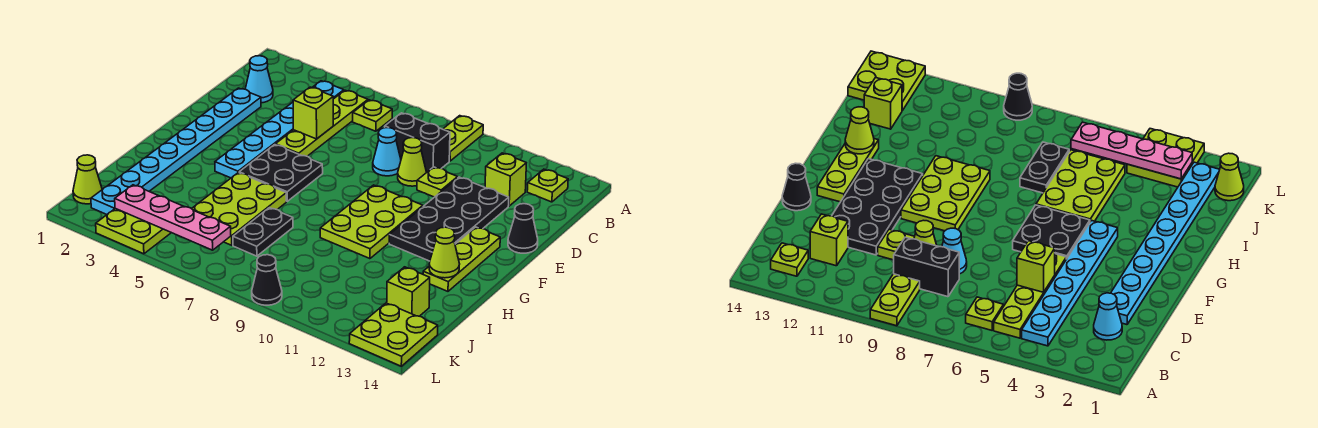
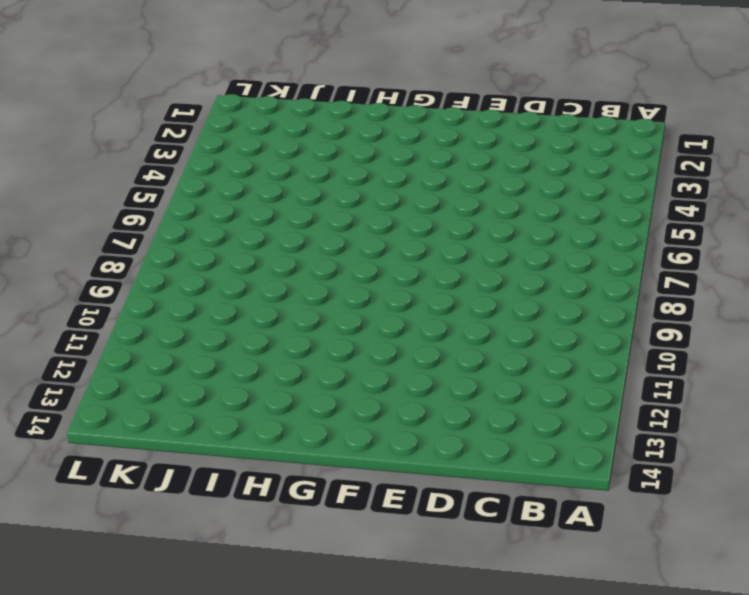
none -> lime plate A9:B9 level 1
none -> cyan plate B4:G4 level 1
none -> lime plate B5:E5 level 1

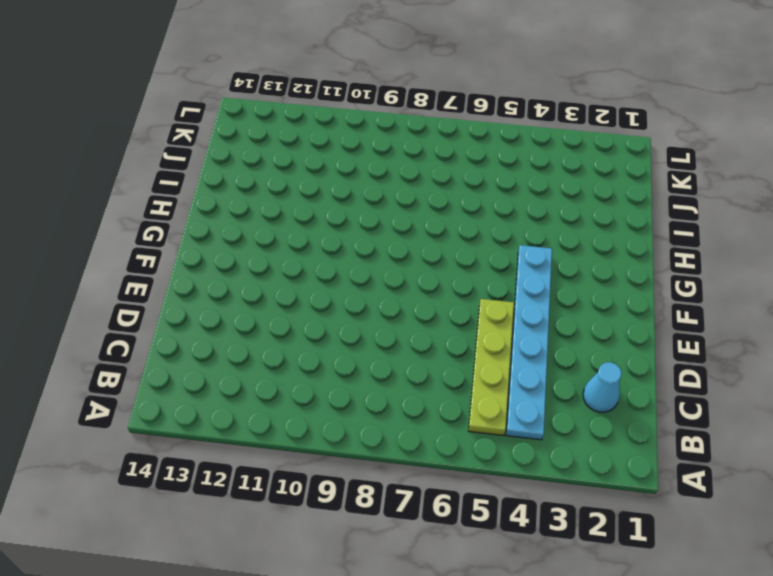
none -> lime plate A9:B9 level 1
none -> lime plate B6 level 1
none -> lime plate B13 level 1

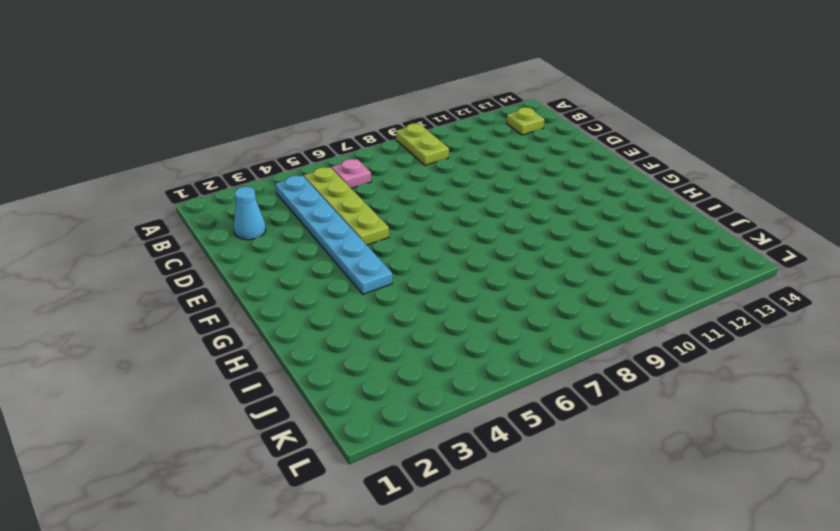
pink plate B6 level 1 -> lime plate B6 level 1
none -> black brick C8:C9 level 1
none -> lime brick C12 level 1
none -> cyan plate D2:K2 level 1

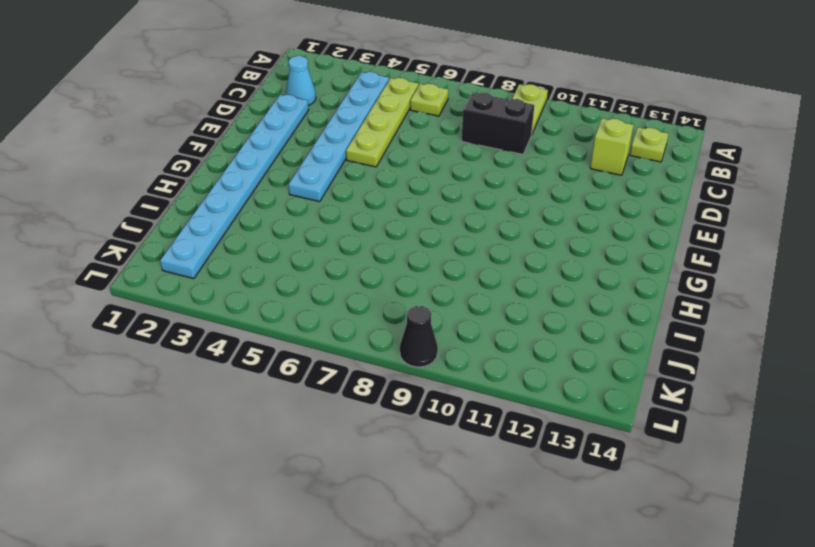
none -> cyan cone D8 level 1
none -> lime cone D9 level 1
none -> lime plate D10 level 1

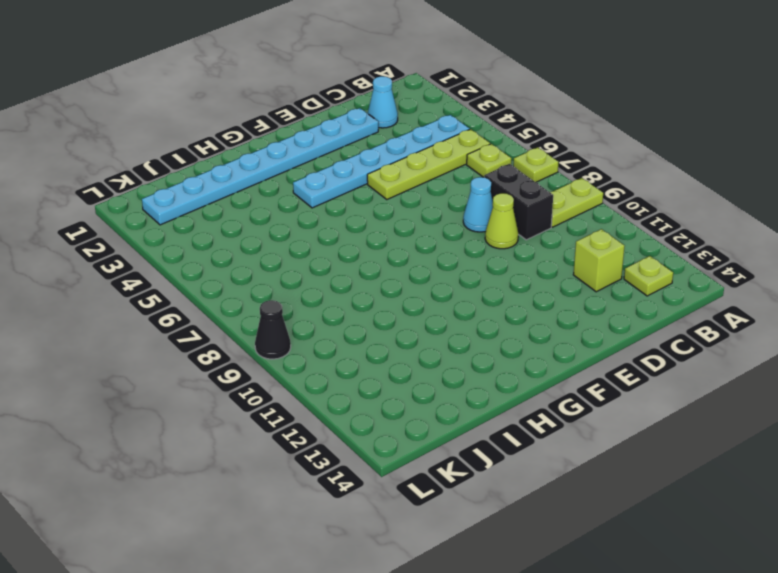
lime plate A7 level 1 -> lime plate D10 level 1
none -> black plate D11:G12 level 1
none -> black cone E14 level 1
none -> black plate F5:G6 level 1

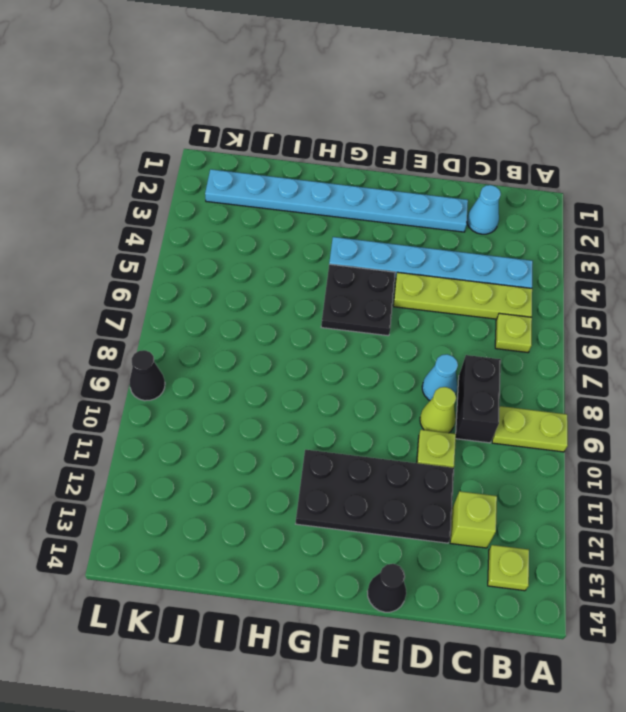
none -> lime plate F9:H10 level 1
none -> lime plate F13:H13 level 1
none -> lime plate H5:J6 level 1

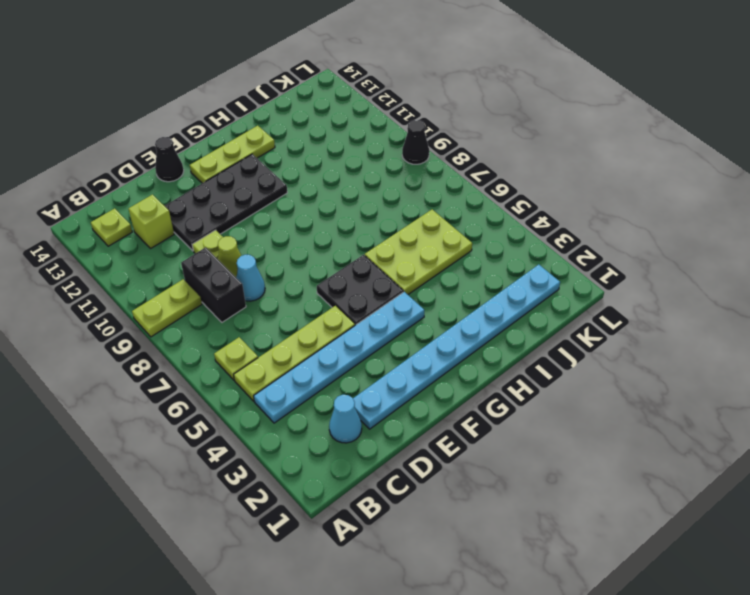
none -> lime plate F9:H10 level 1
none -> black plate I7:J7 level 1
none -> lime brick J13 level 1

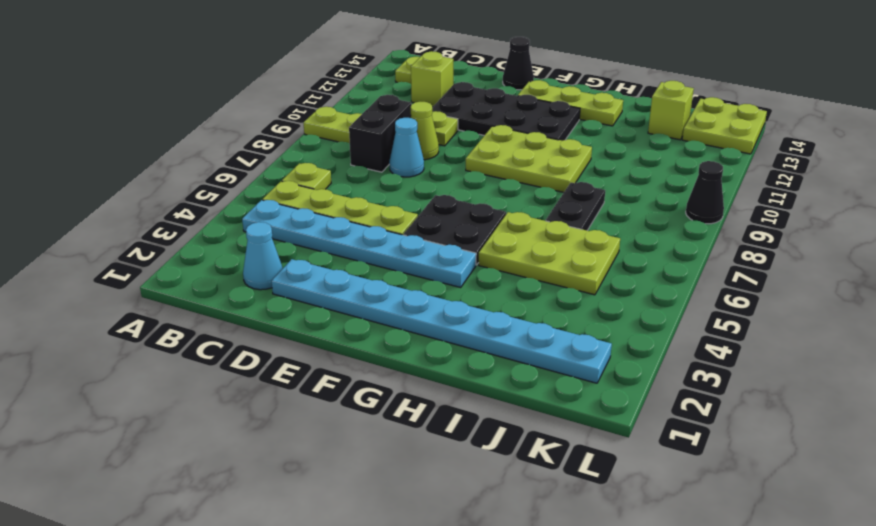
black plate I7:I8 level 1 -> black plate I7:J7 level 1
none -> lime cone K1 level 1
none -> lime plate K3:L4 level 1
none -> lime brick D5 level 2

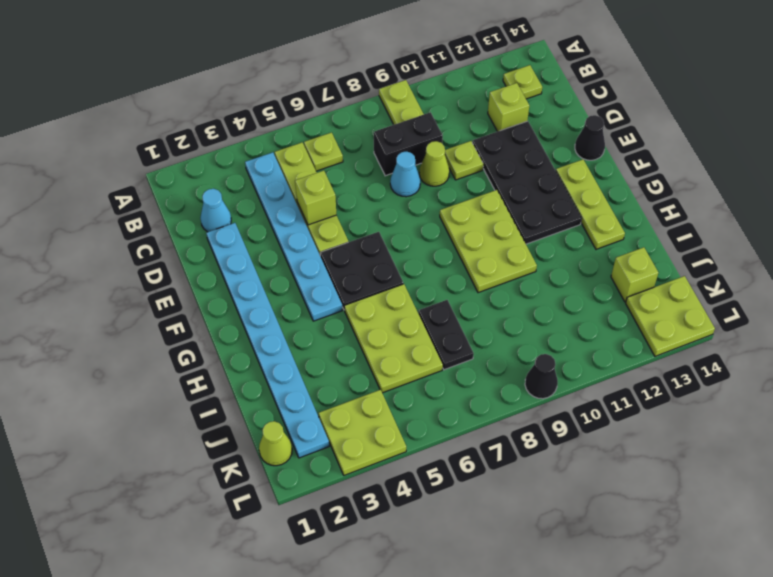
none -> lime cone H13 level 2
none -> pink plate K3:K6 level 2

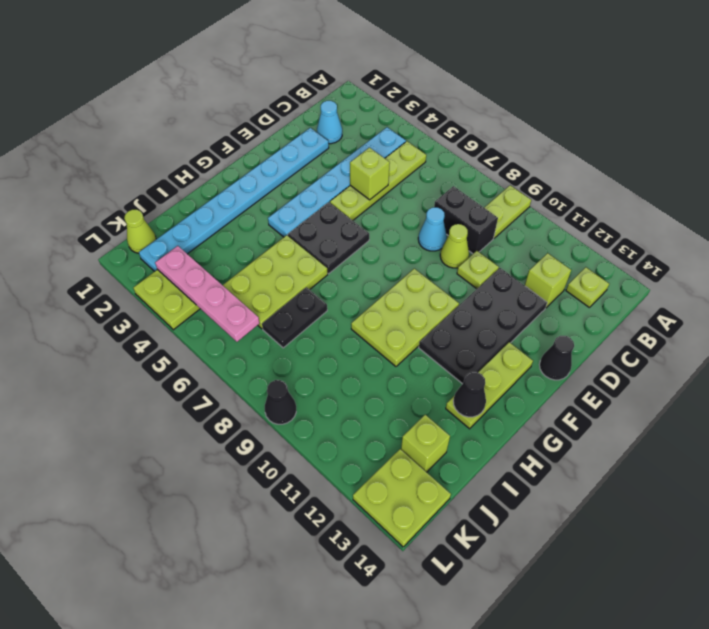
black cone H13 level 2 -> lime cone H13 level 2
none -> lime plate B6 level 1

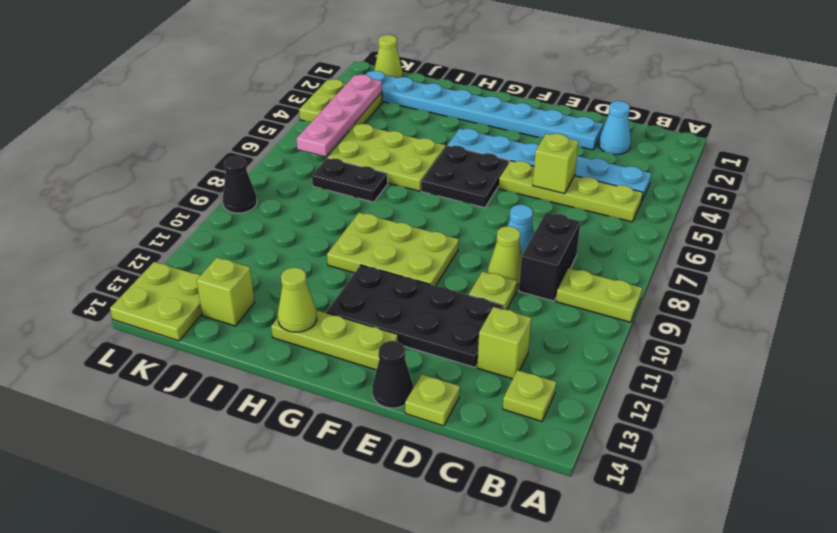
lime plate D14 level 1 -> lime plate B6 level 1

